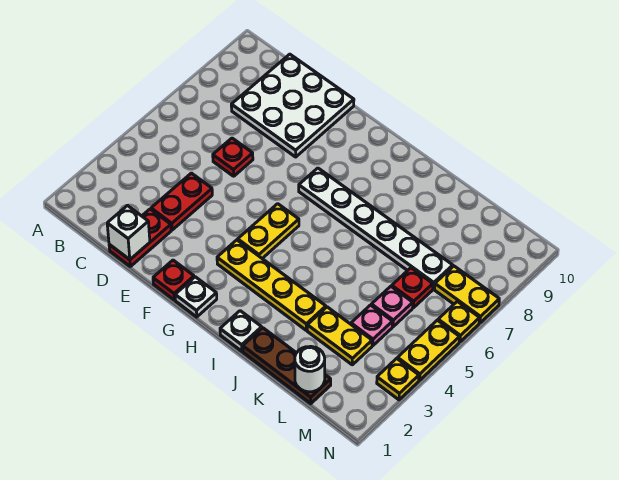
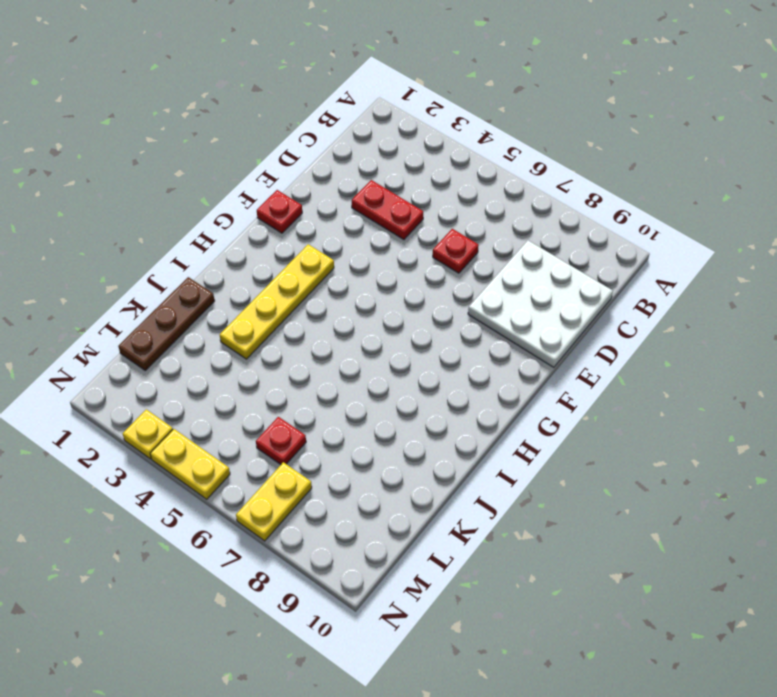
none -> red plate D1:D2 level 1
none -> white plate G1 level 1
none -> yellow plate G4:G5 level 1

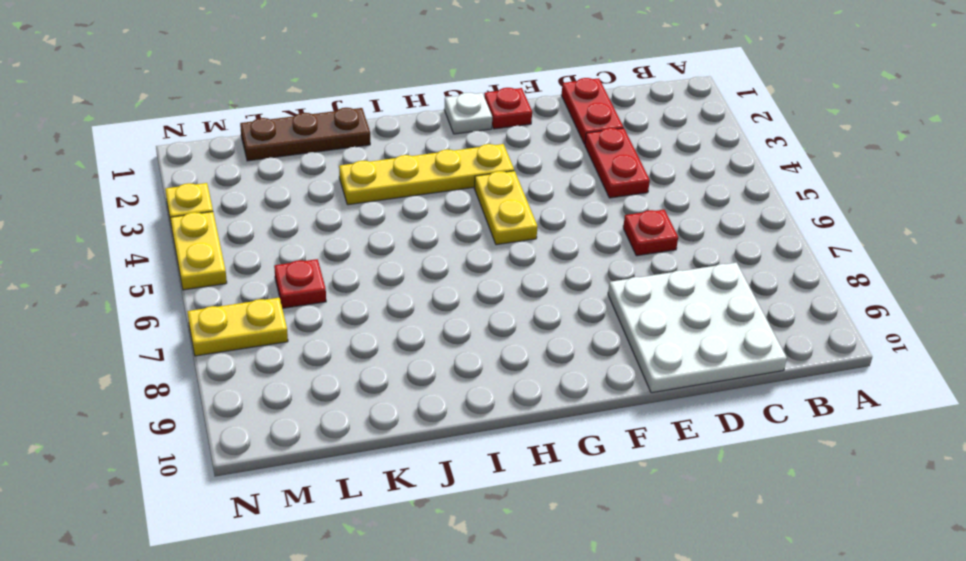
none -> white plate G7:L7 level 1
none -> white plate I1 level 1
none -> yellow plate K3:L3 level 1

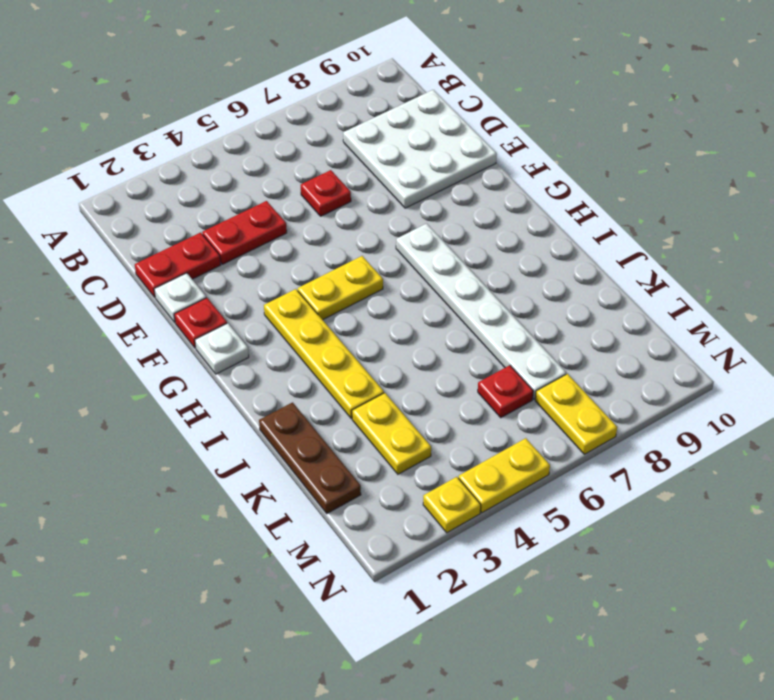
white plate E1 level 1 -> white plate I1 level 1
none -> pink plate L4 level 1
none -> pink plate L5 level 1
none -> yellow plate N6 level 1

